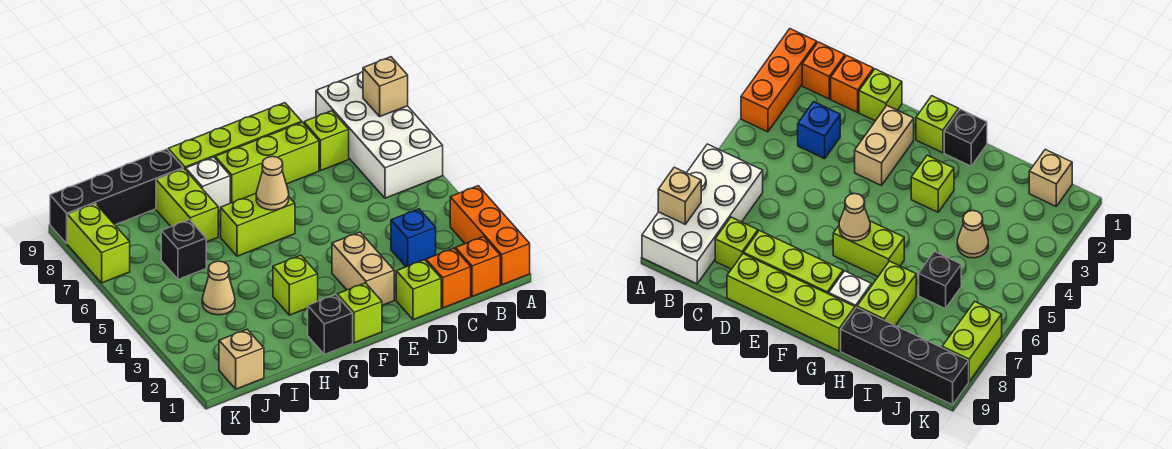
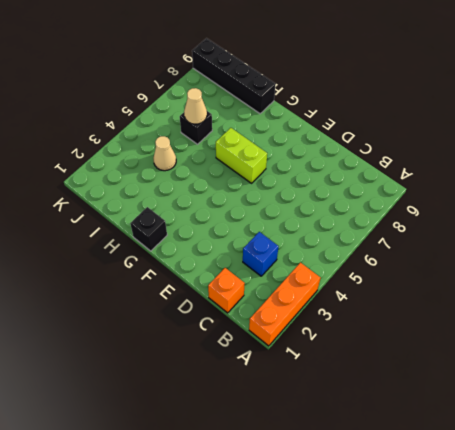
tan cone I6 level 2 -> tan cone F6 level 2
none -> white brick A6:B9 level 1
none -> orange brick B1 level 1
none -> lime brick C8 level 1

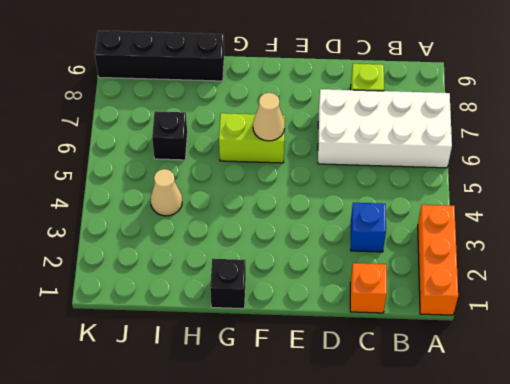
white brick A6:D7 level 1 -> white brick A6:B9 level 1
none -> orange brick B1 level 1
none -> lime brick D1 level 1
none -> lime brick D8:F8 level 1

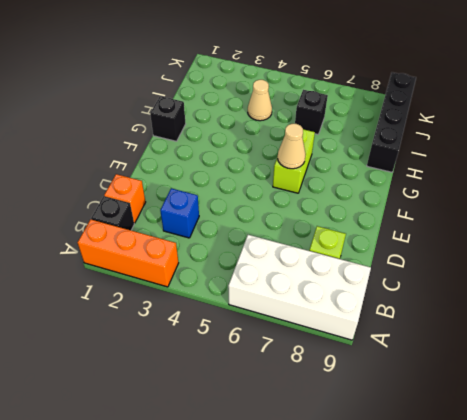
black brick B1 level 1 -> orange brick B1 level 1
none -> lime brick D1 level 1
none -> lime brick D8:F8 level 1
none -> lime brick D9:G9 level 1

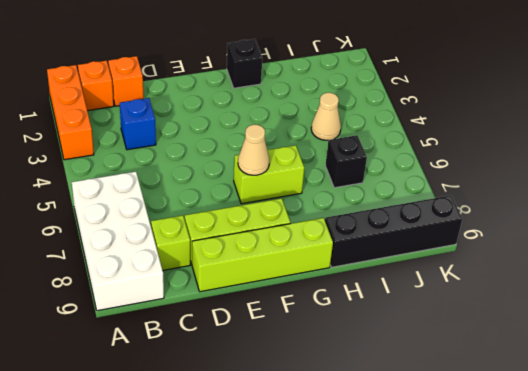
none -> lime brick D1 level 1
none -> tan brick E2:E3 level 1
none -> lime brick F1 level 1

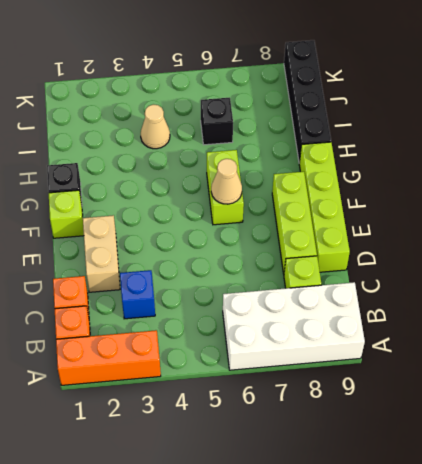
tan brick D2:E2 level 1 -> tan brick E2:E3 level 1
none -> lime brick D1 level 1
none -> lime brick G3 level 1
none -> white brick G8 level 1

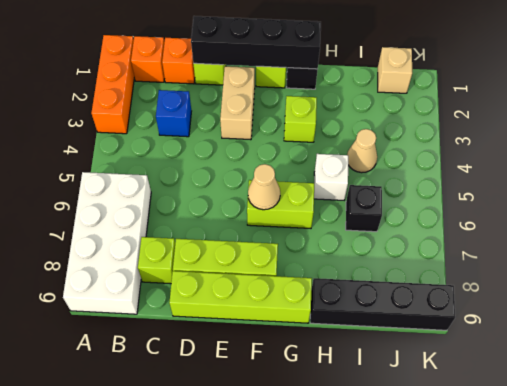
black brick D1:G1 level 2 -> none
white brick H5 level 1 -> white brick G8 level 1
none -> lime brick H7:H8 level 1
none -> lime brick K7:K8 level 1
none -> tan brick A8 level 2

